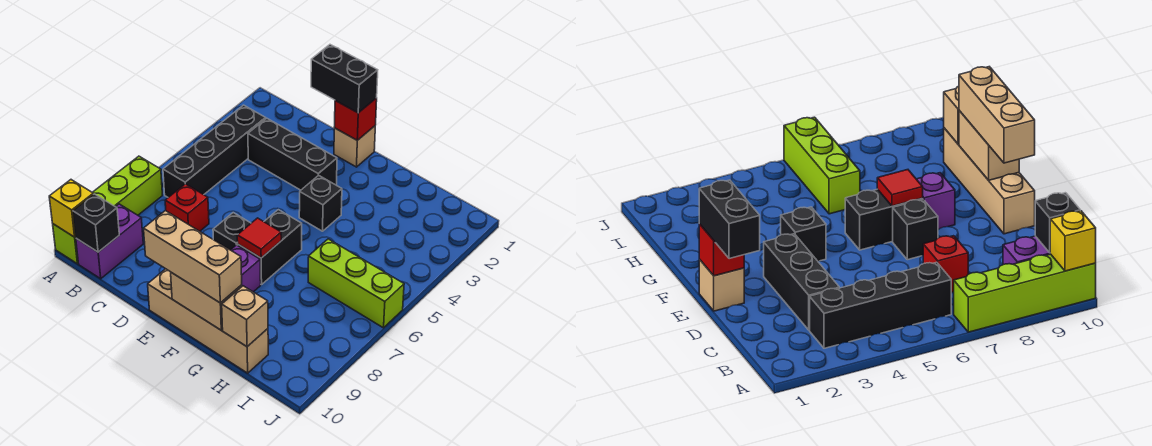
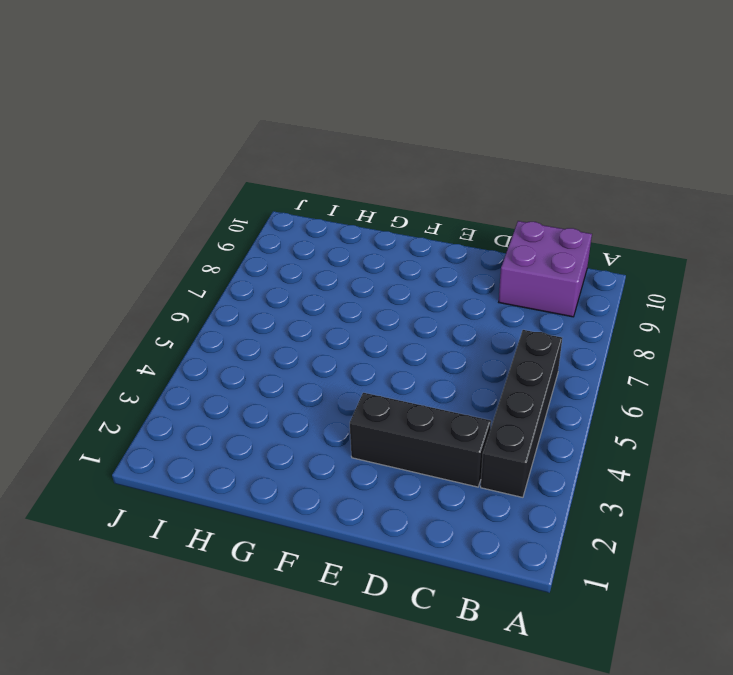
purple brick B9:C10 level 1 -> purple brick B9:B10 level 1
none -> lime brick A7:A10 level 1
none -> red brick C7 level 1
none -> tan brick E1 level 1

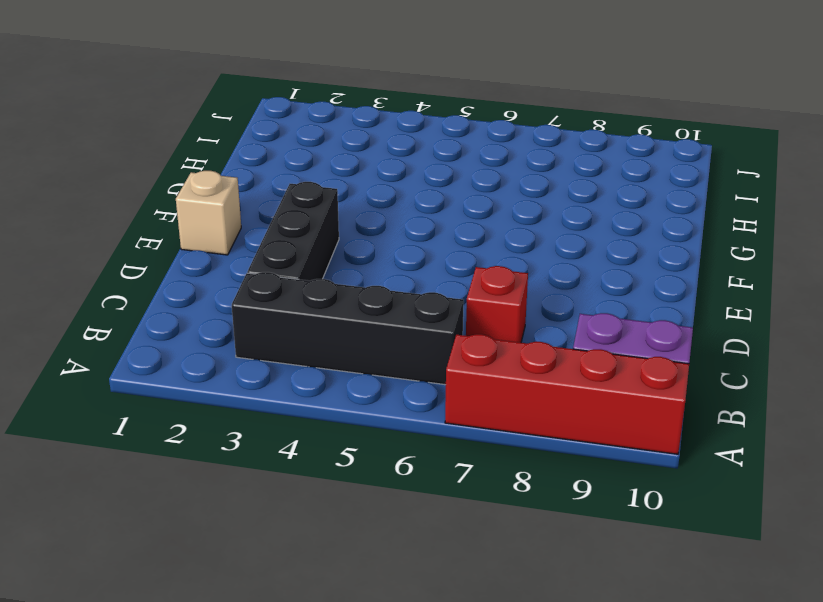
red brick A7:A10 level 1 -> lime brick A7:A10 level 1
none -> black brick E7 level 1
none -> tan brick E10:H10 level 1
none -> black brick F4 level 1

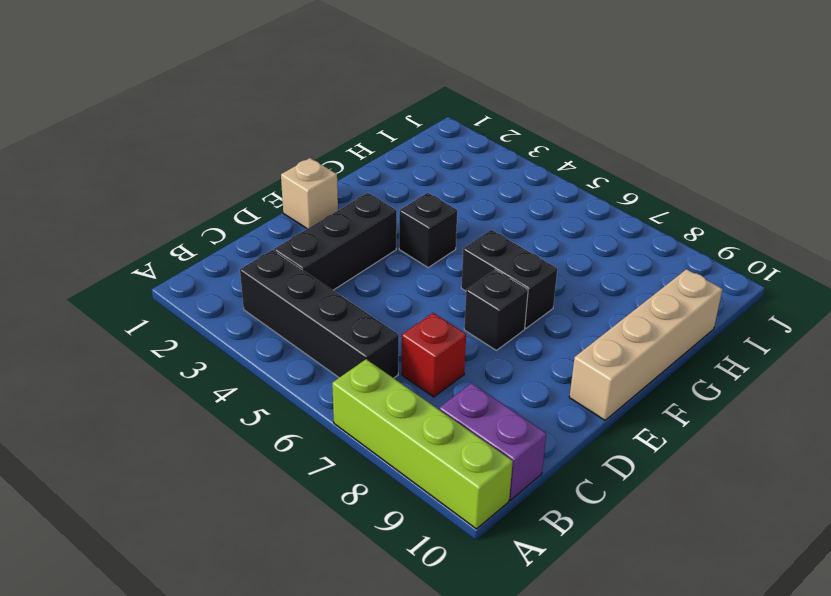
none -> purple brick F8 level 1
none -> lime brick H6:J6 level 1
none -> yellow brick A10 level 2

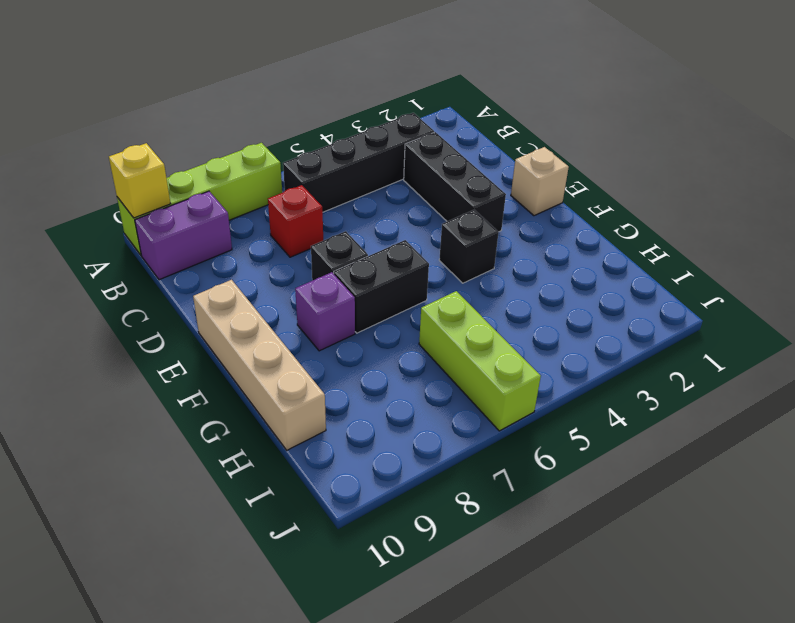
none -> black brick B10 level 2
none -> red brick E1 level 2
none -> red tile F7 level 2

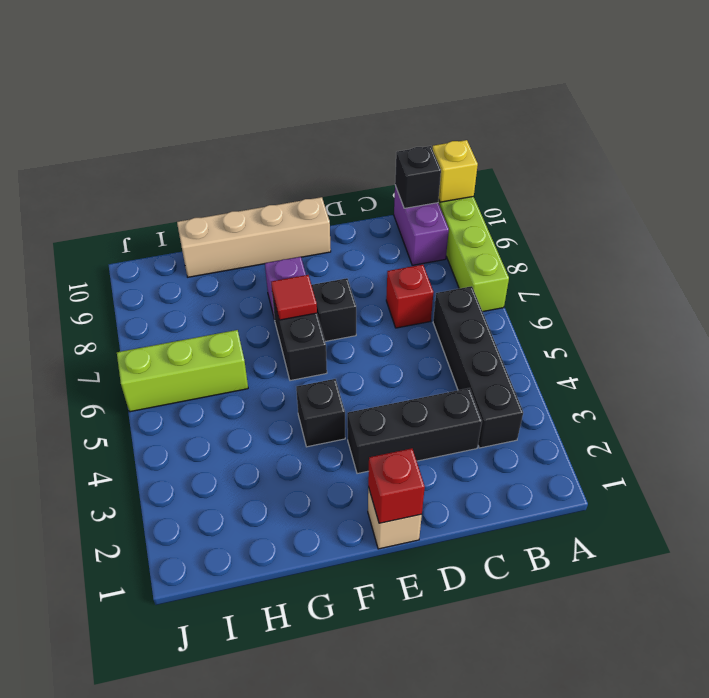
none -> tan brick F10:G10 level 2
none -> tan brick H10 level 2
none -> black brick D1:E1 level 3

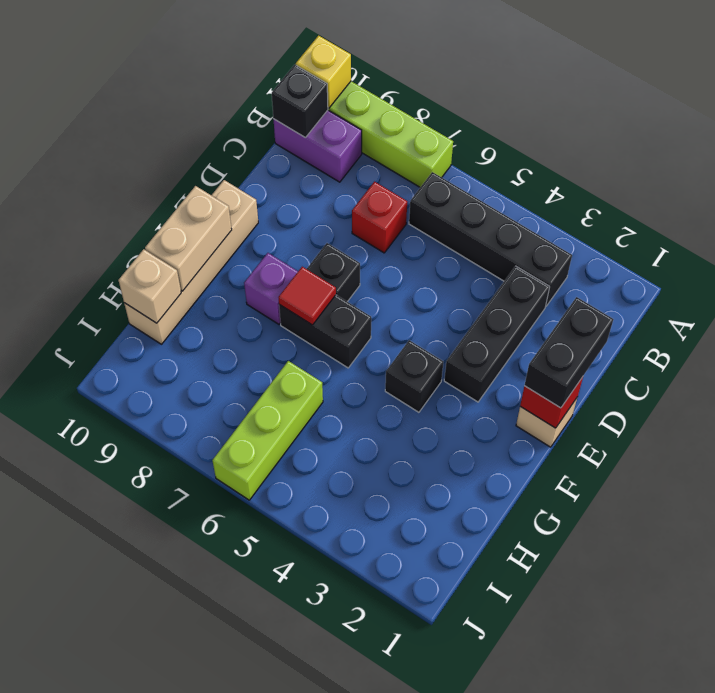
none -> tan brick E10:G10 level 3

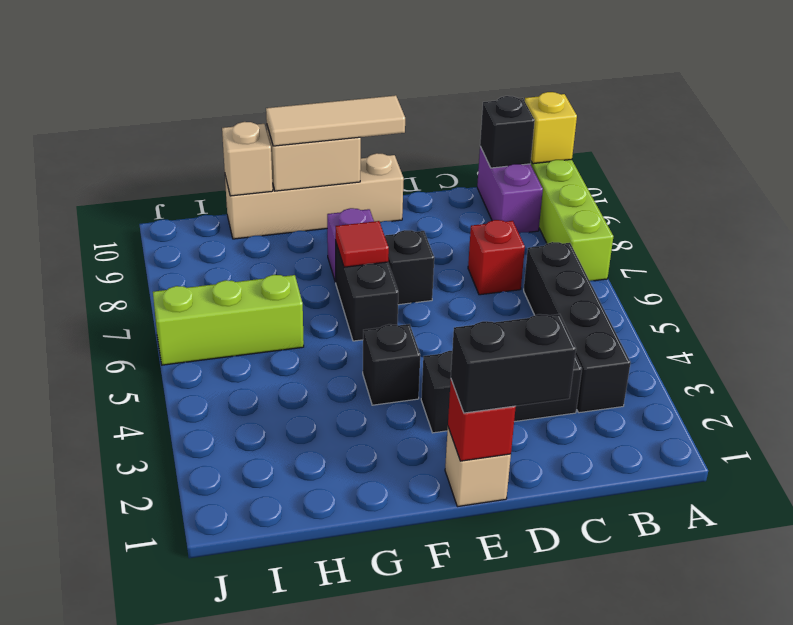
tan tile E10:G10 level 3 -> tan brick E10:G10 level 3

